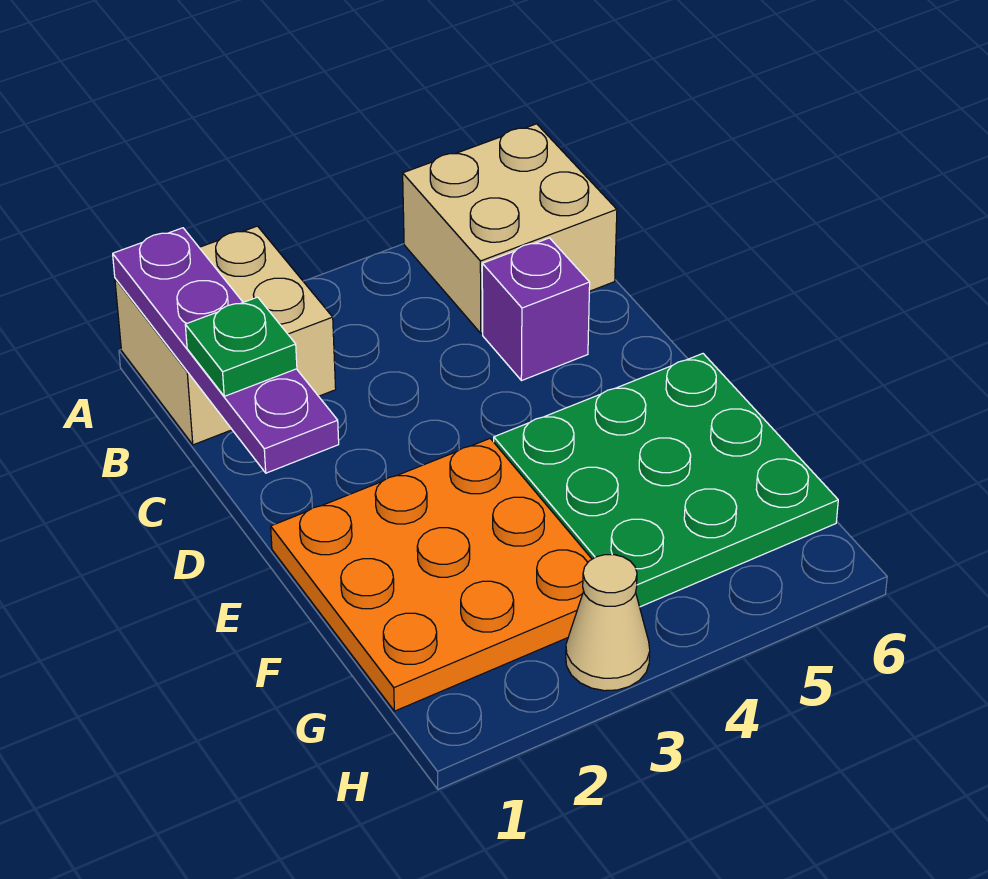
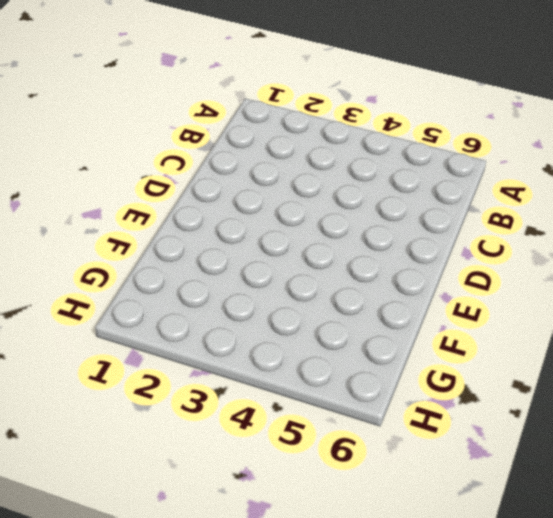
none -> tan brick A1:B2 level 1
none -> tan brick A5:B6 level 1

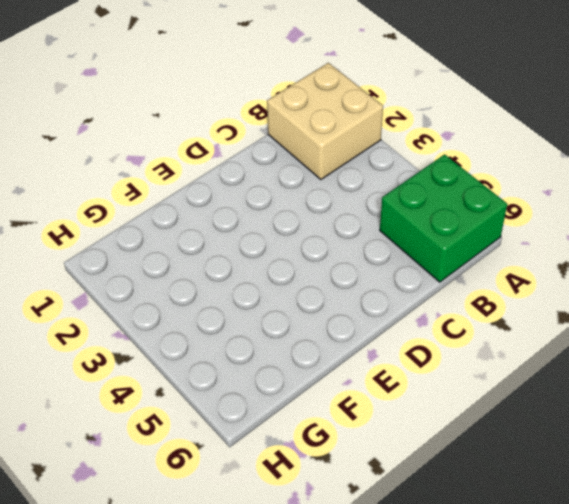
green brick A5:B6 level 1 -> tan brick A5:B6 level 1
none -> purple brick C5 level 1
none -> orange plate E1:G3 level 1

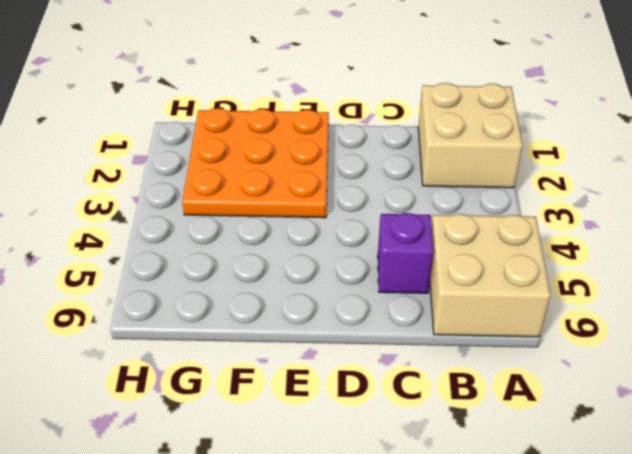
none -> green plate E4:G6 level 1
none -> tan cone H3 level 1

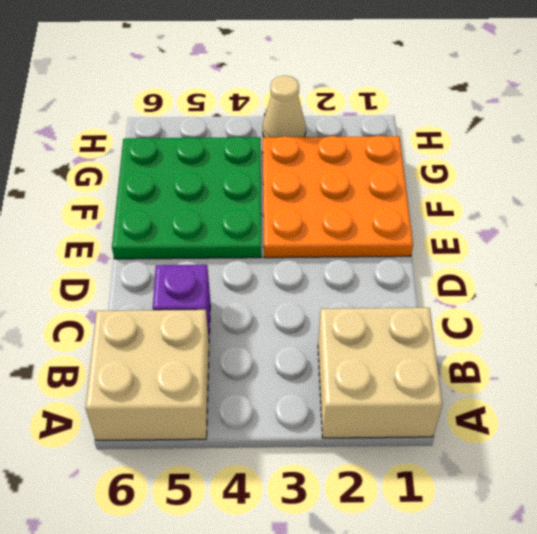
none -> purple plate A1:D1 level 2
none -> green plate C1 level 3

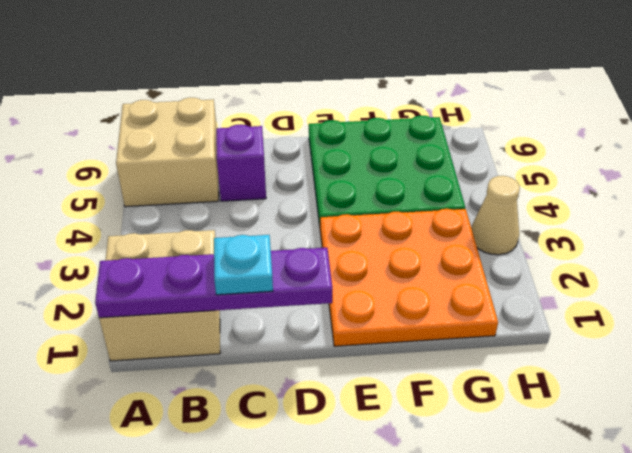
cyan plate C1 level 3 -> green plate C1 level 3

